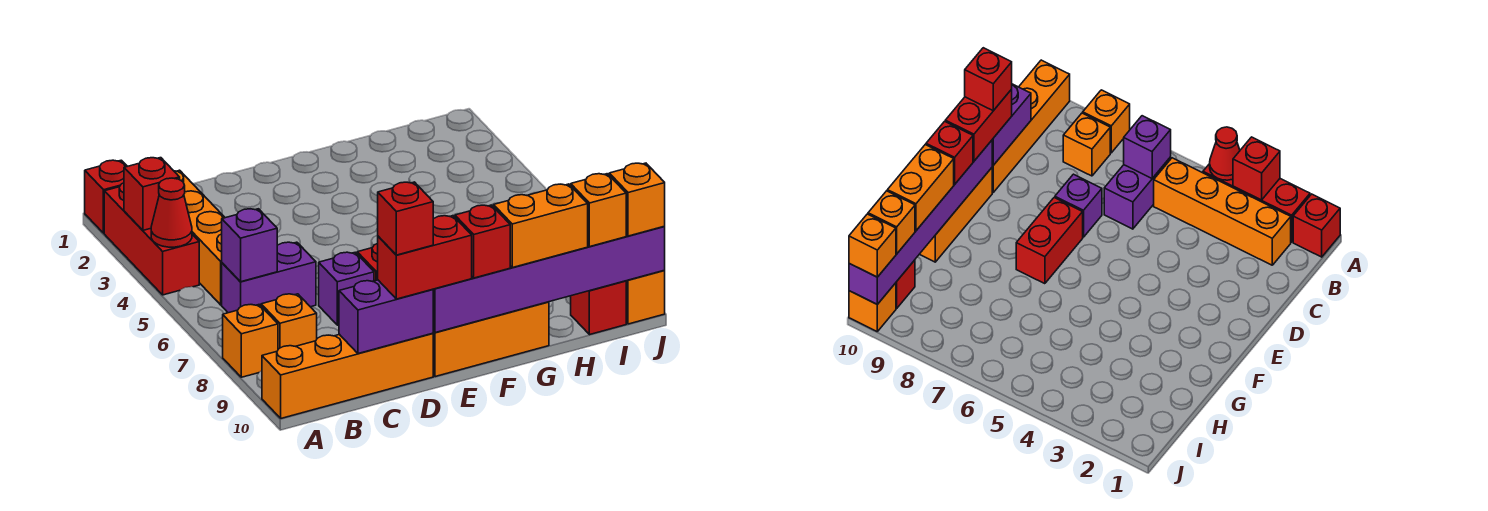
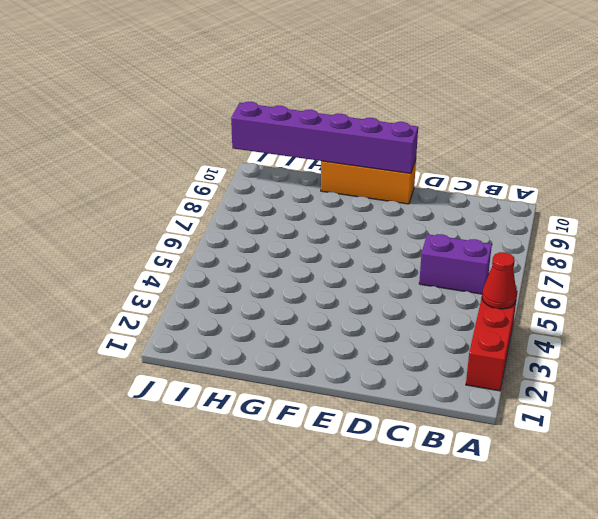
none -> red brick A1 level 1
none -> orange brick A8 level 1
none -> orange brick A10:D10 level 1

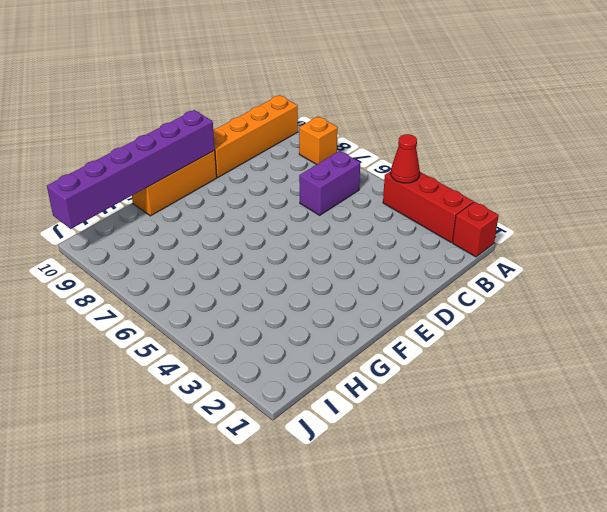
none -> orange brick B2:B5 level 1
none -> orange brick B8 level 1
none -> purple brick D7 level 1

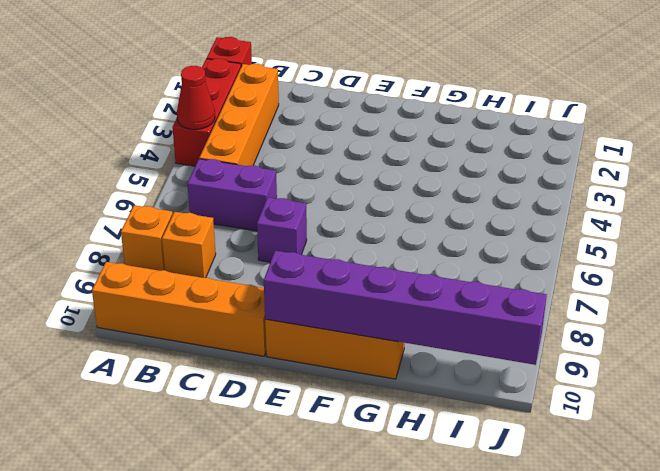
none -> red brick E7:F7 level 1
none -> red brick I10 level 1
none -> orange brick J10 level 1

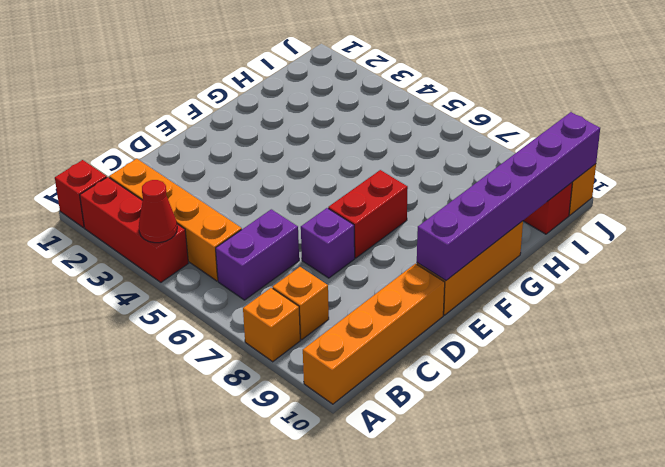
none -> red brick A3 level 2
none -> purple brick B6 level 2
none -> purple brick C10:D10 level 2

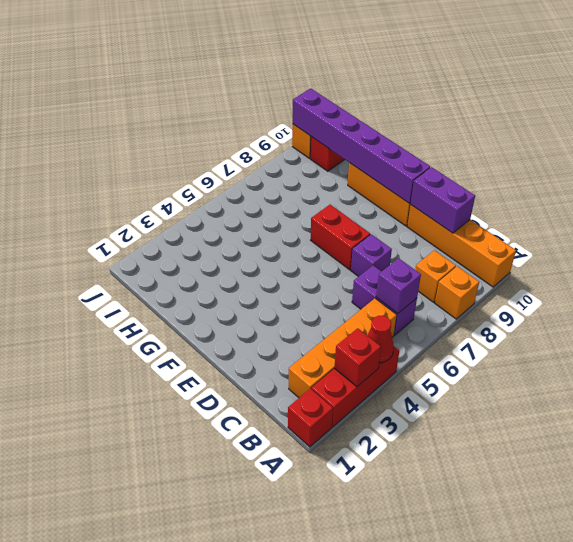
none -> red brick D10:E10 level 3
none -> red brick F10 level 3
none -> orange brick G10:H10 level 3

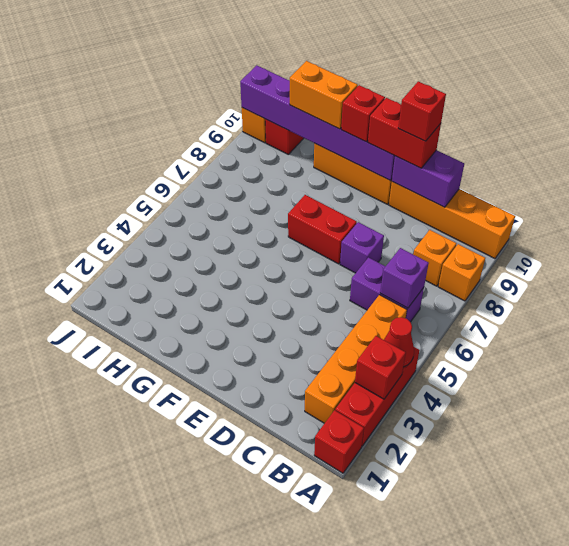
none -> orange brick I10 level 3
none -> orange brick J10 level 3

